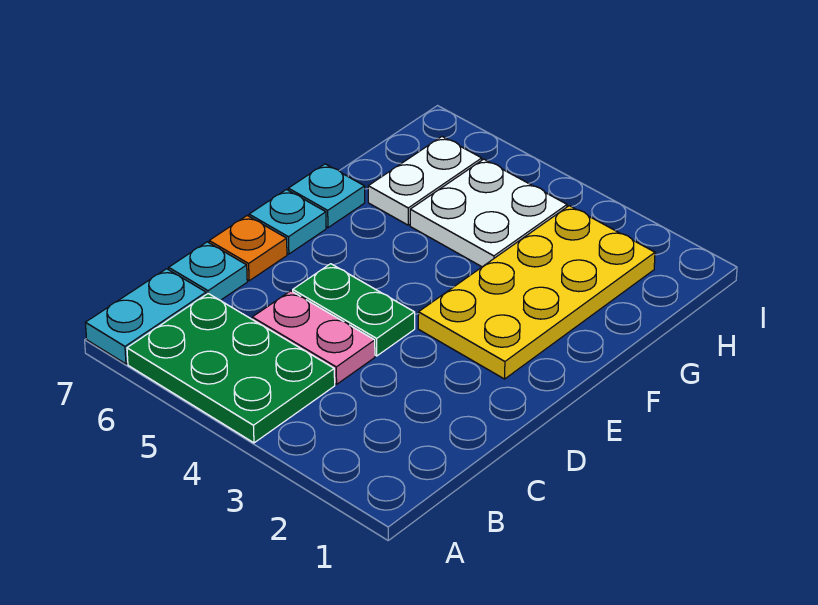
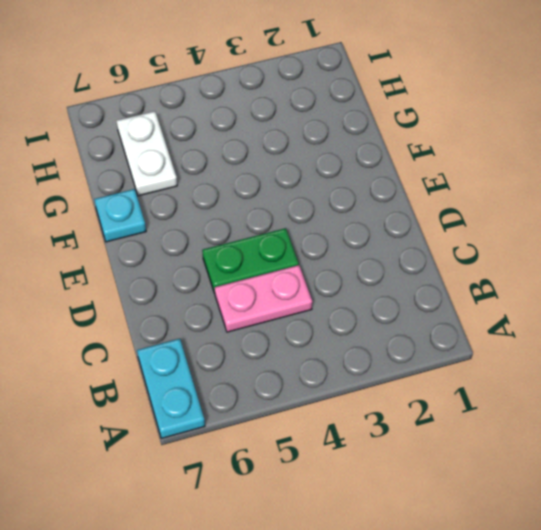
none -> green plate A4:B6 level 1
none -> cyan plate C7 level 1

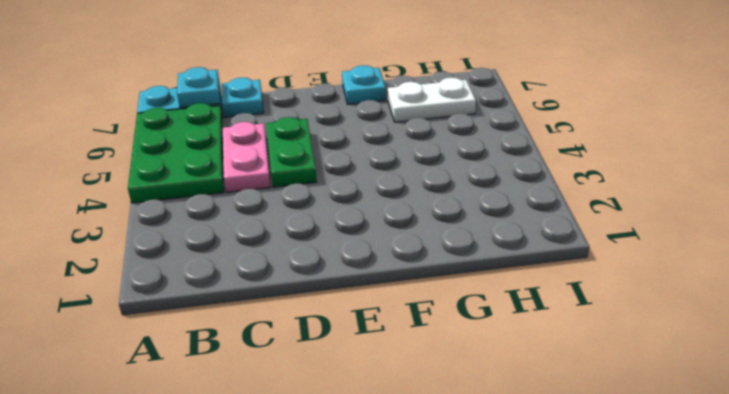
cyan plate B7 level 2 -> cyan plate E7 level 1
none -> orange plate D7 level 1
none -> yellow plate E2:H3 level 1

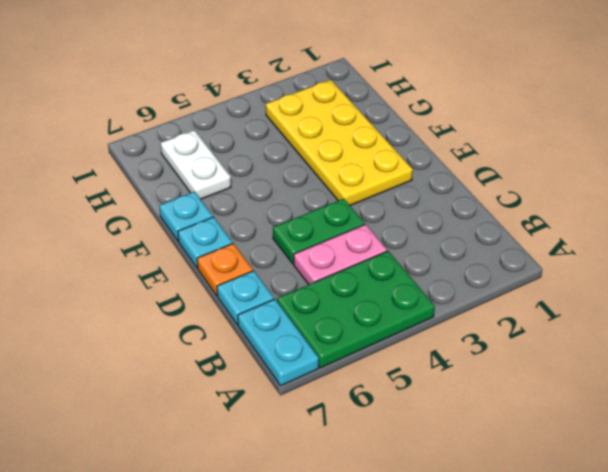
none -> white plate G4:H5 level 1

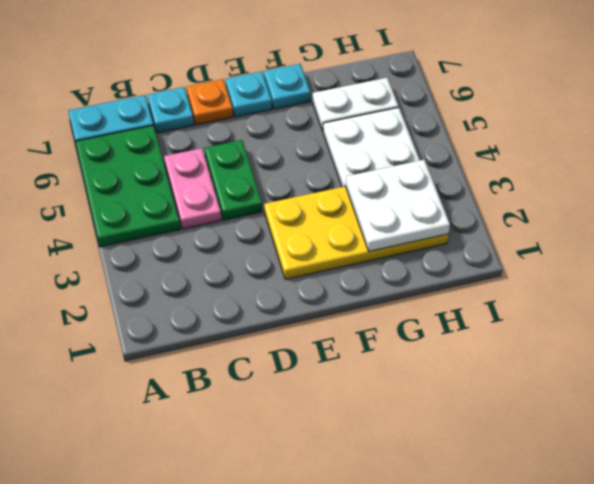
white plate G2:H3 level 2 -> none

